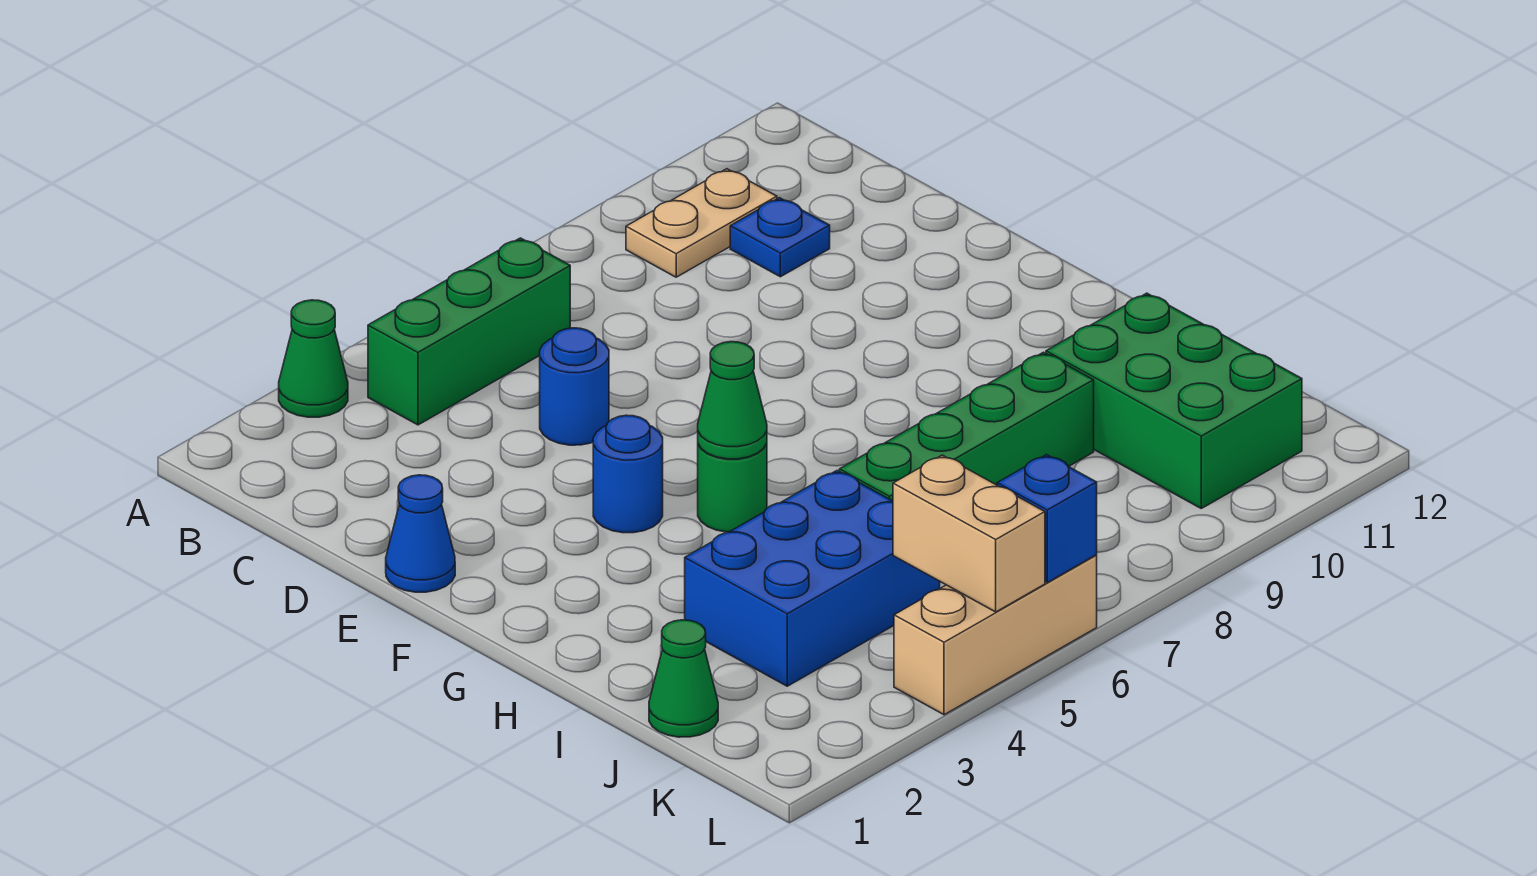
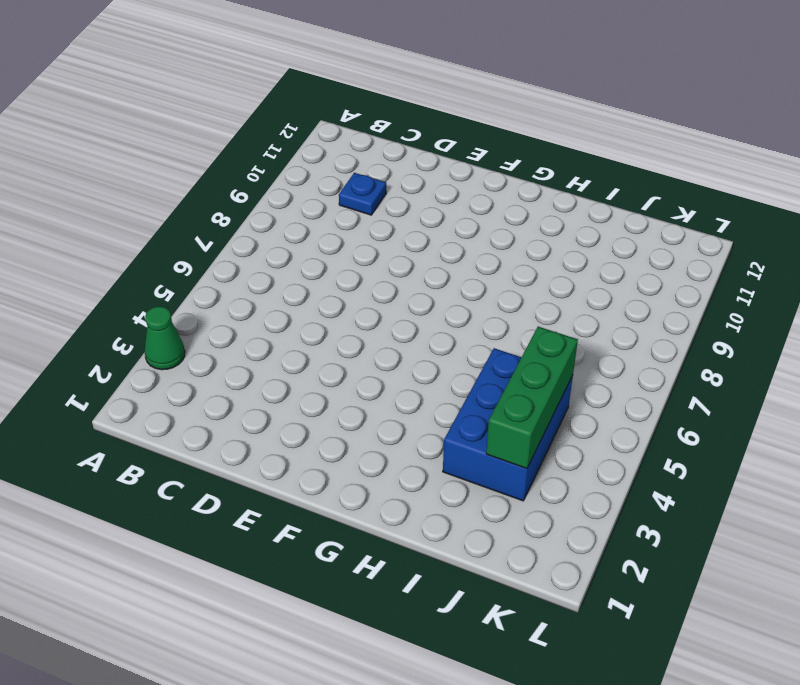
green brick J3:J5 level 2 -> green brick B4:B6 level 1
none -> tan plate B9:B10 level 1
none -> blue round brick D5 level 1
none -> blue cone E1 level 1

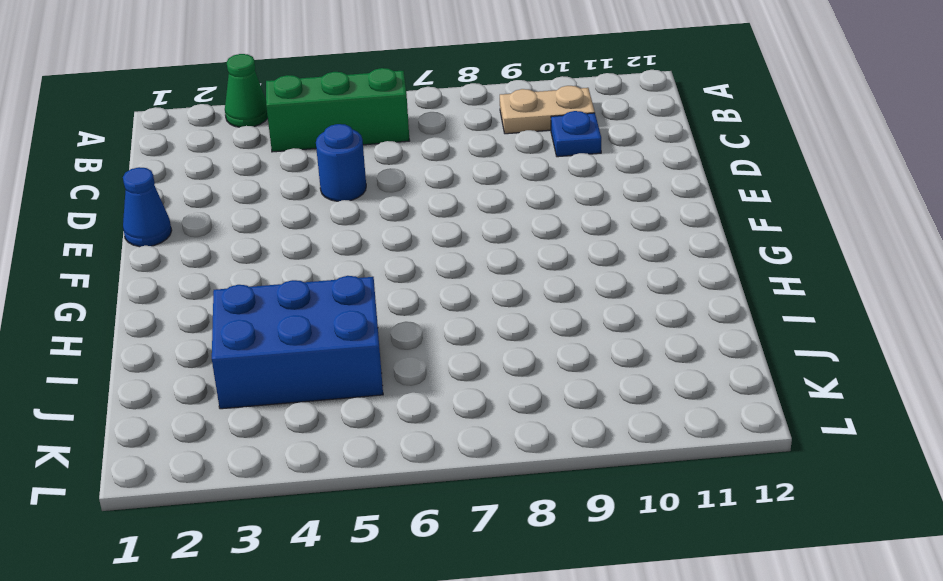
none -> blue round brick F4 level 1
none -> green round brick G5 level 1
none -> green brick I6:I9 level 1

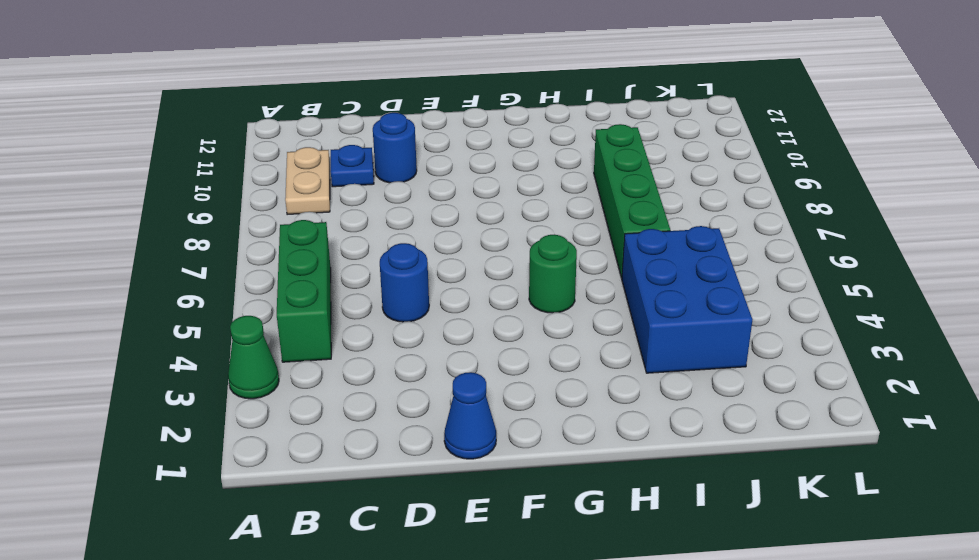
blue round brick D10 level 1 -> blue round brick F4 level 1
none -> green brick I10:K11 level 1
none -> green cone J1 level 1
none -> tan brick L4:L6 level 1

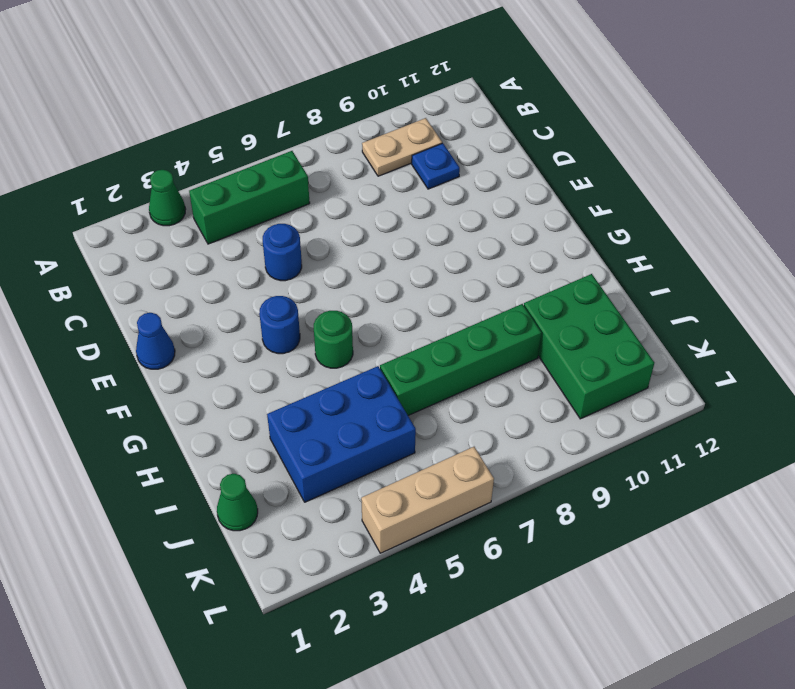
none -> green cone G5 level 2
none -> tan brick K5:L5 level 2
none -> blue brick L6 level 2

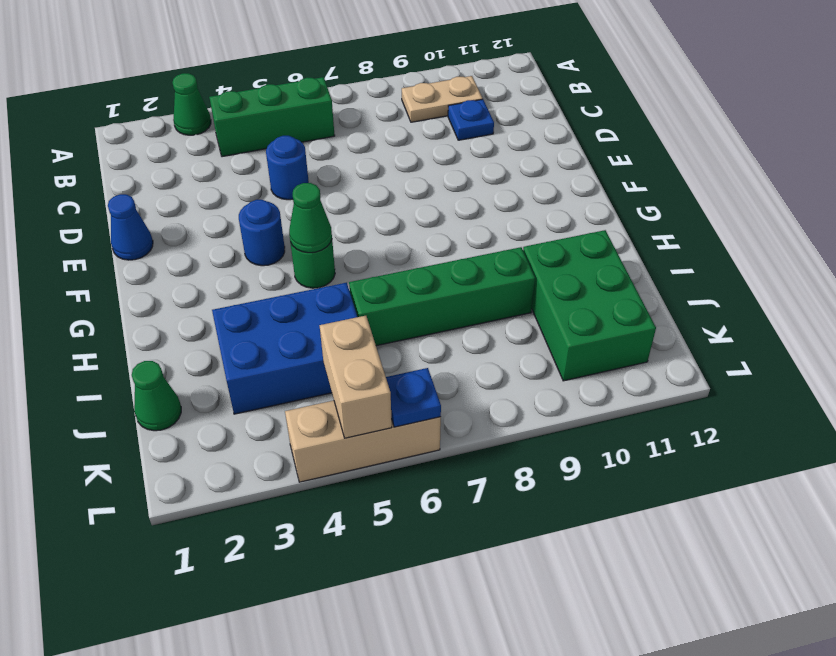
blue plate L6 level 2 -> blue brick L6 level 2

